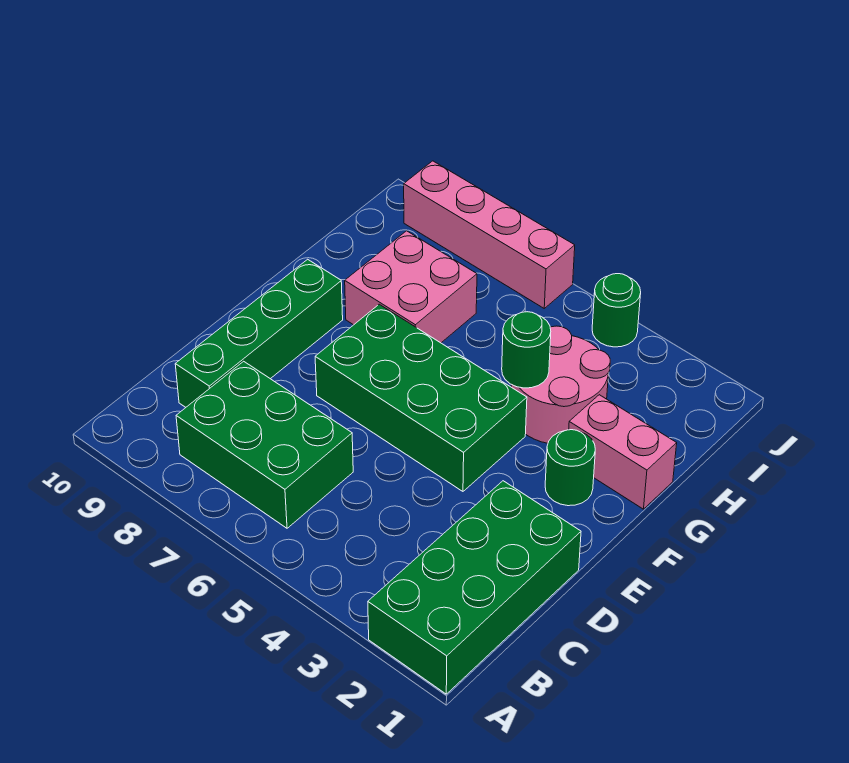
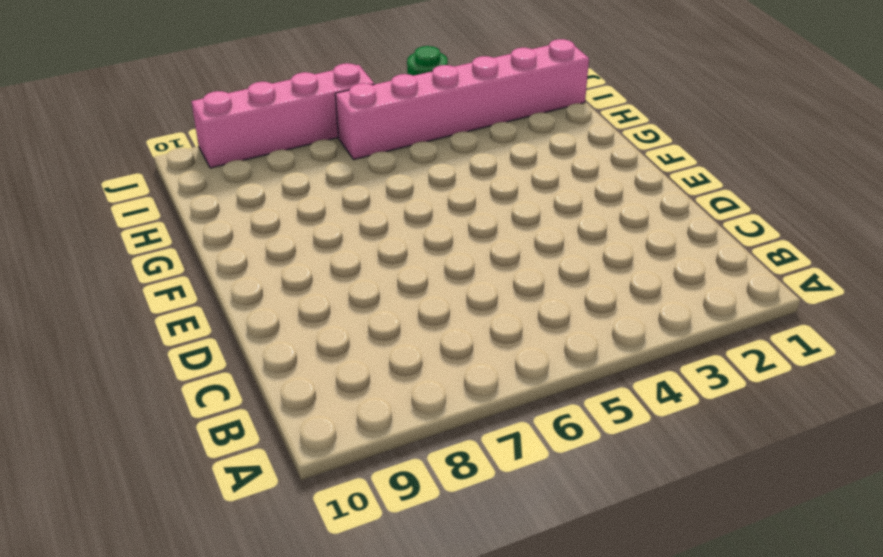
pink brick I1:I6 level 1 -> none
none -> green brick A1:D2 level 1
none -> green brick B6:C8 level 1

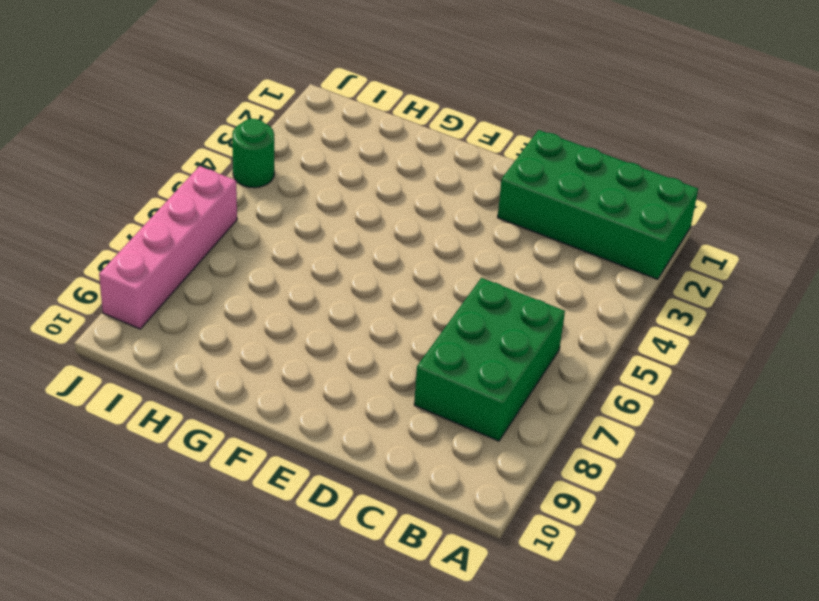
none -> green brick C9:F9 level 1
none -> green brick E4:F7 level 1

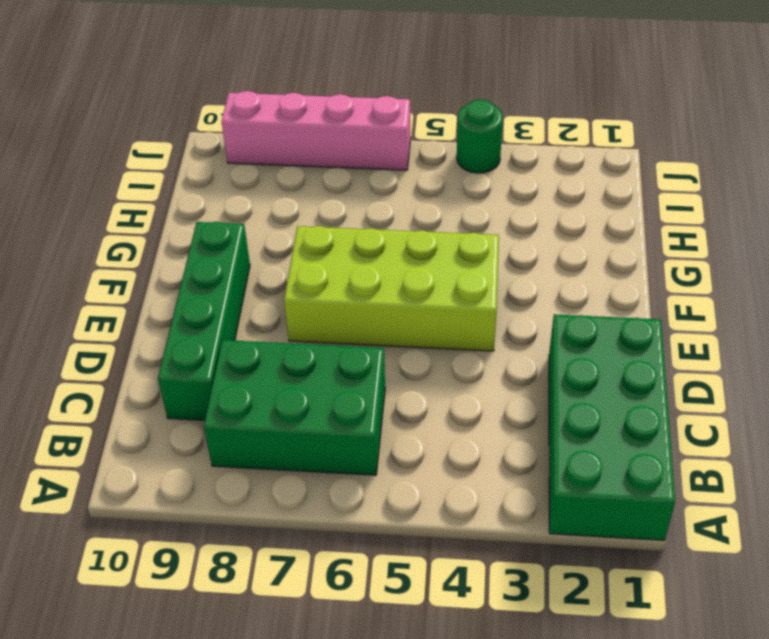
lime brick E4:F7 level 1 -> green brick E4:F7 level 1
none -> green round brick F2 level 1
none -> pink brick G1:G2 level 1

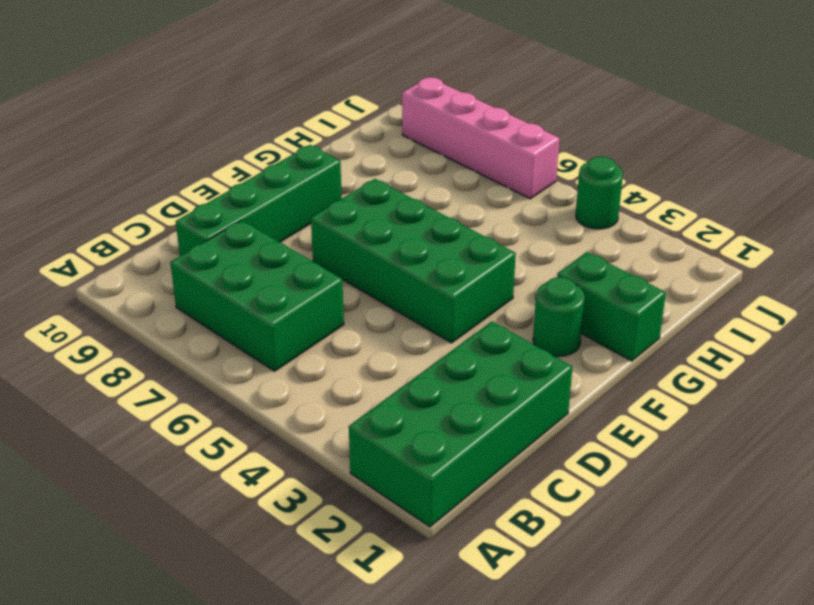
green brick G1:G2 level 1 -> pink brick G1:G2 level 1
none -> pink round brick G3:H4 level 1
none -> pink brick G7:H8 level 1

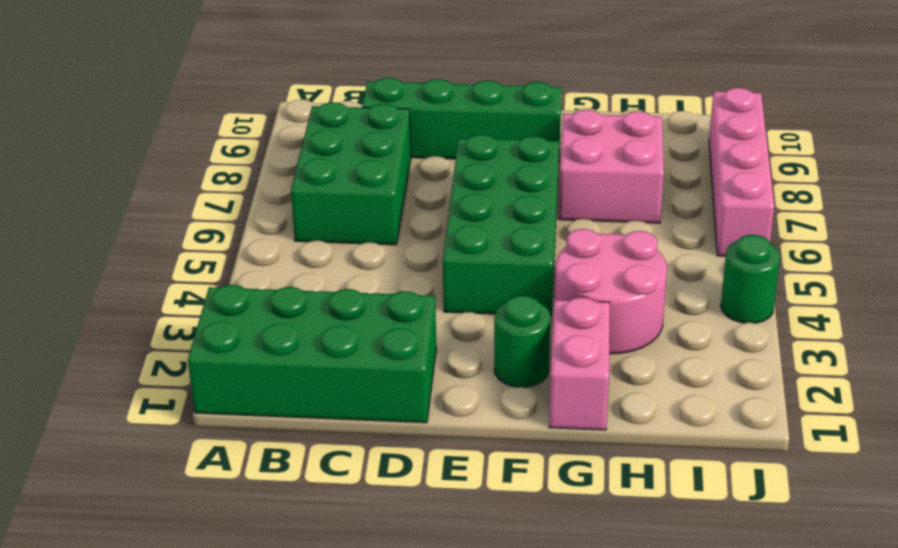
none -> green round brick G4 level 2

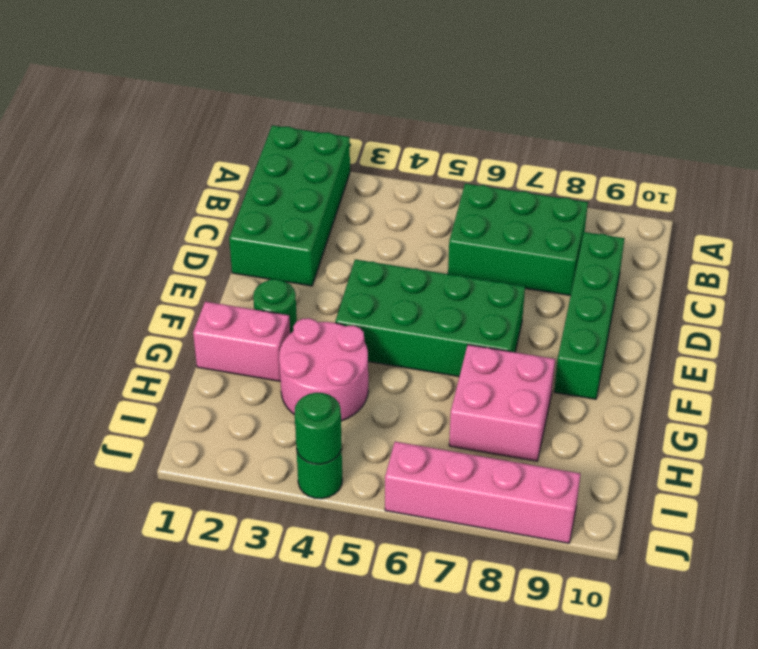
green round brick J4 level 2 -> green round brick G4 level 2

